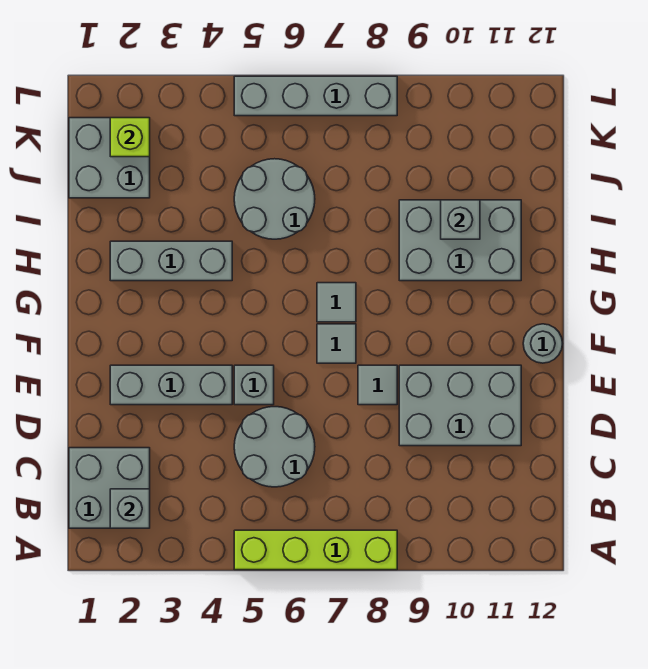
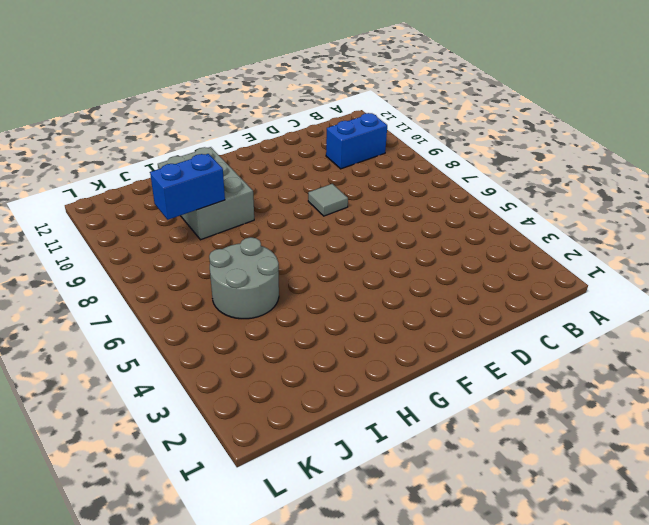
blue brick B10:C10 level 1 -> none
blue brick I9:J9 level 2 -> none
none -> lime brick A5:A8 level 1
none -> grey brick B1:C2 level 1
none -> grey round brick C5:D6 level 1

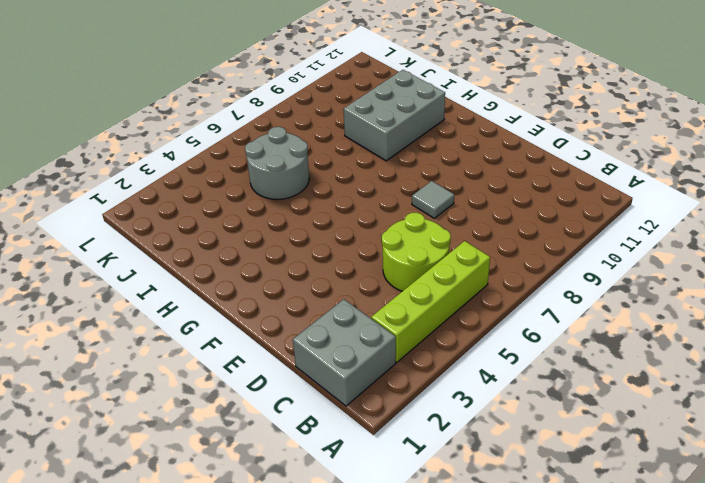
lime brick B3:B6 level 1 -> lime brick A5:A8 level 1
lime round brick C5:D6 level 1 -> grey round brick C5:D6 level 1
none -> grey brick D9:E11 level 1
none -> grey brick E2:E4 level 1
none -> grey brick E5 level 1

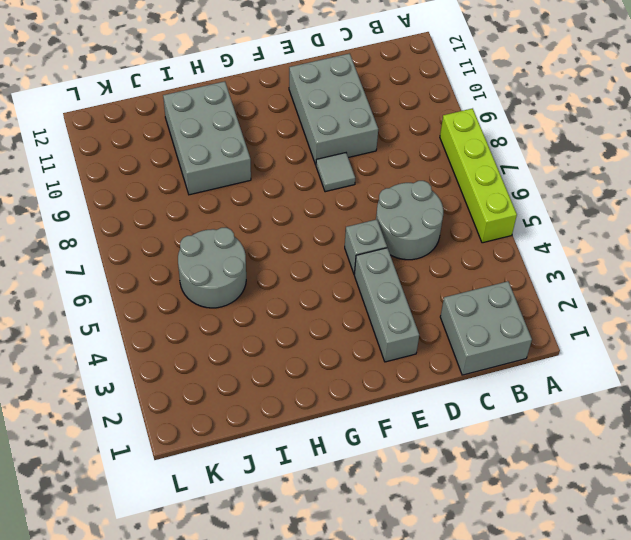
none -> grey tile F7 level 1
none -> grey round brick F12 level 1
none -> grey tile G7 level 1

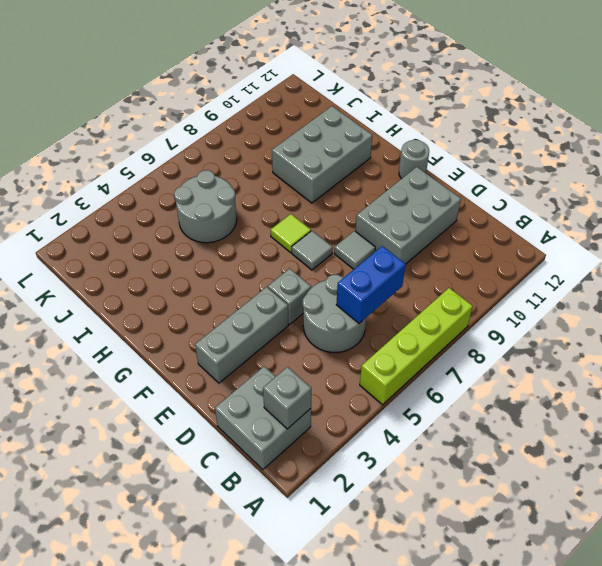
blue brick C6:C7 level 2 -> none
lime tile G7 level 1 -> grey tile G7 level 1
none -> grey brick H2:H4 level 1
none -> grey brick J1:K2 level 1
none -> grey brick L5:L8 level 1

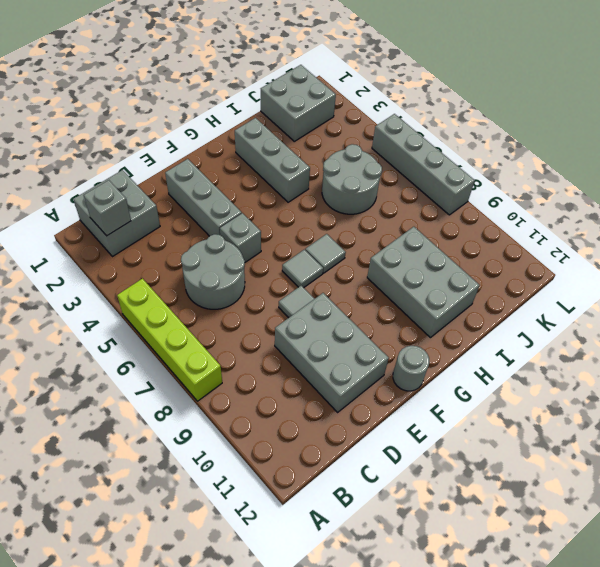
none -> grey brick I10 level 2
none -> lime brick K2 level 2

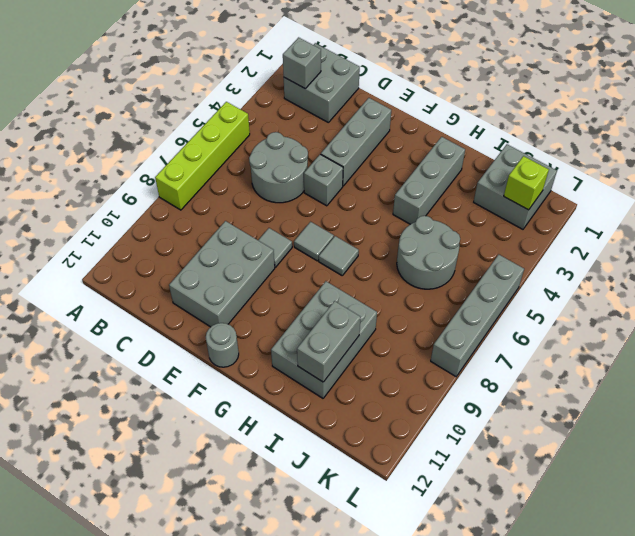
grey brick I10:I11 level 2 -> grey brick I10 level 2

